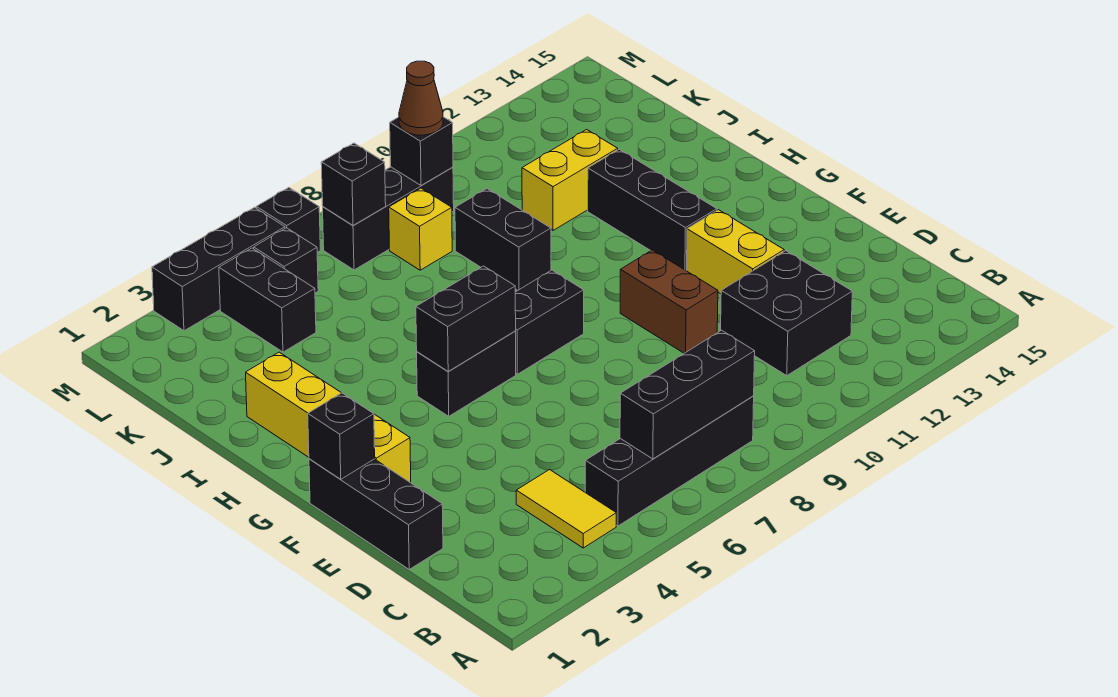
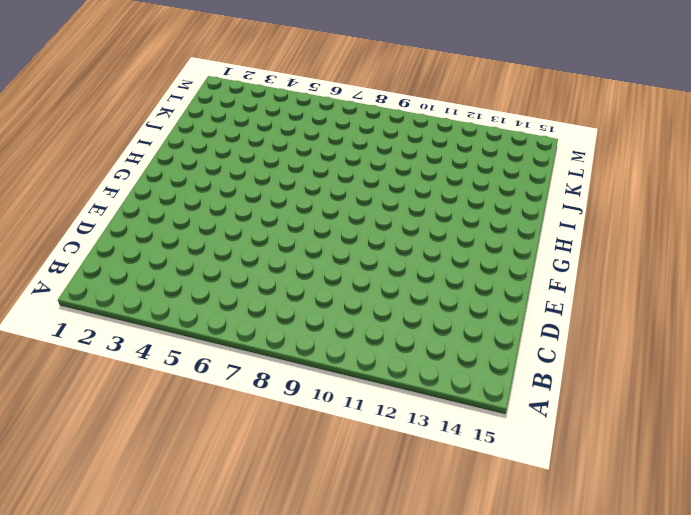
none -> yellow tile B4:C4 level 1
none -> black brick B5:B8 level 1
none -> black brick C11:D12 level 1

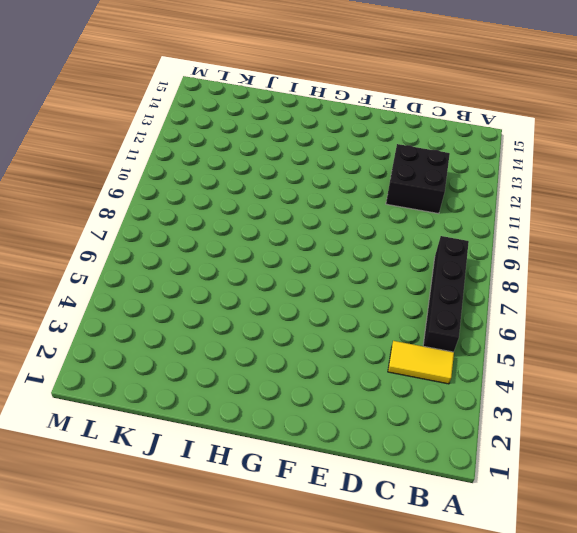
none -> black brick D1:F1 level 1
none -> brown brick E10:F10 level 1
none -> yellow brick E12:F12 level 1

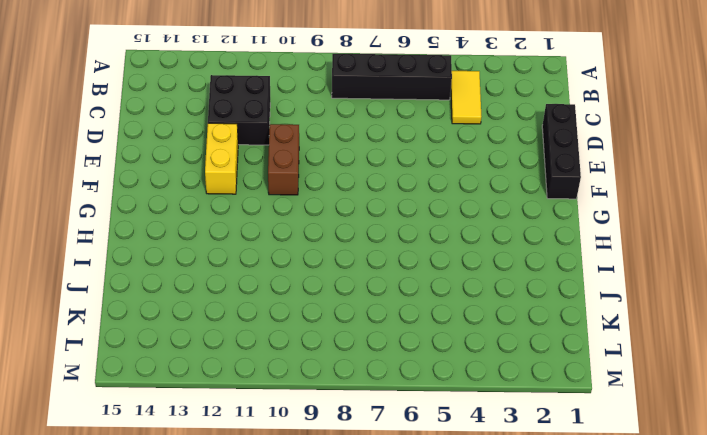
none -> yellow brick F2:I2 level 1
none -> black brick G5:G6 level 1
none -> black brick G7:G8 level 1

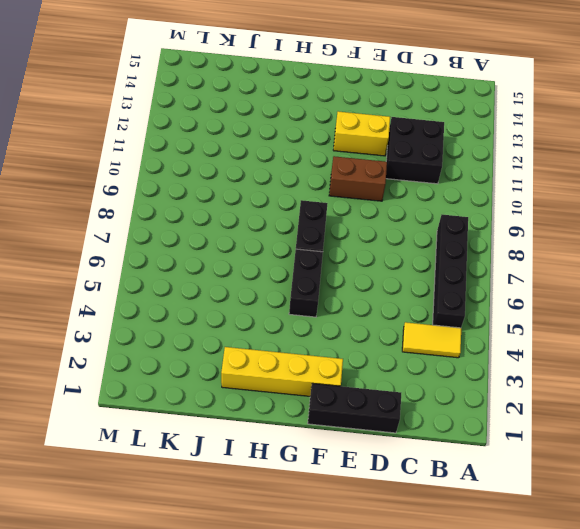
none -> black brick G12:I12 level 1
none -> black brick I9:J9 level 1
none -> yellow brick J11:J12 level 1

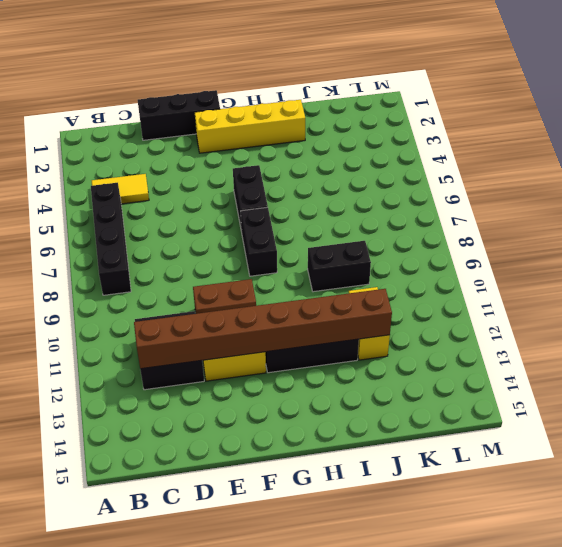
brown brick C12:J12 level 2 -> none
none -> black brick K4:L4 level 1
none -> yellow brick K8 level 1
none -> black brick L5 level 1

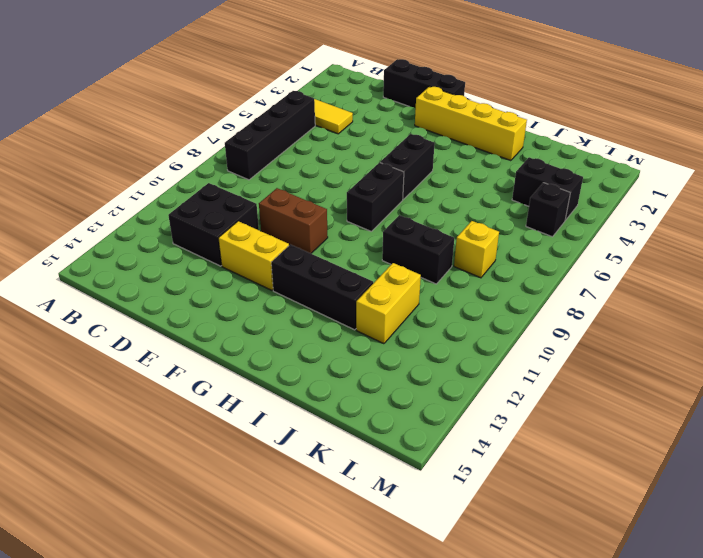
none -> black brick L7:L9 level 1
none -> black brick M3:M5 level 1
none -> black brick M6 level 1

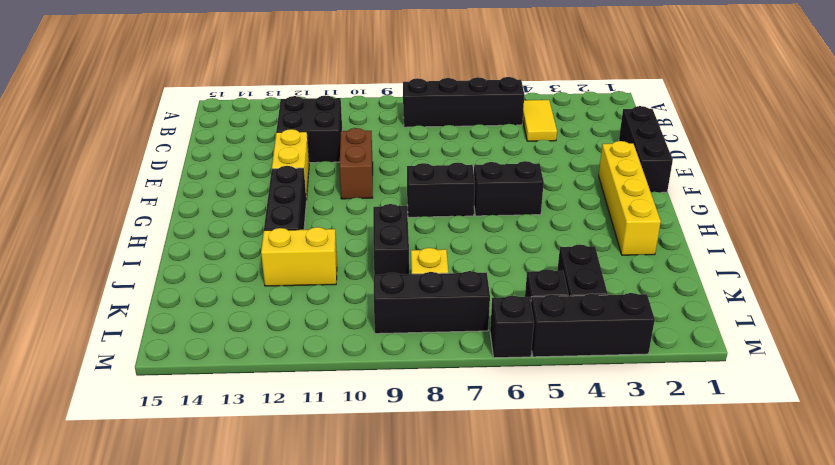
none -> black brick B6:B8 level 2
none -> black brick F1 level 2
none -> black brick G5:G6 level 2

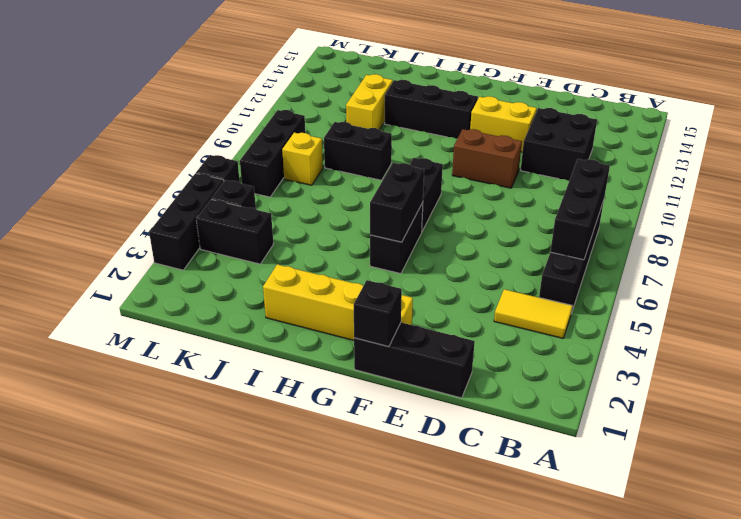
none -> black brick L7 level 2
none -> black brick L9 level 2
none -> brown cone L9 level 3

